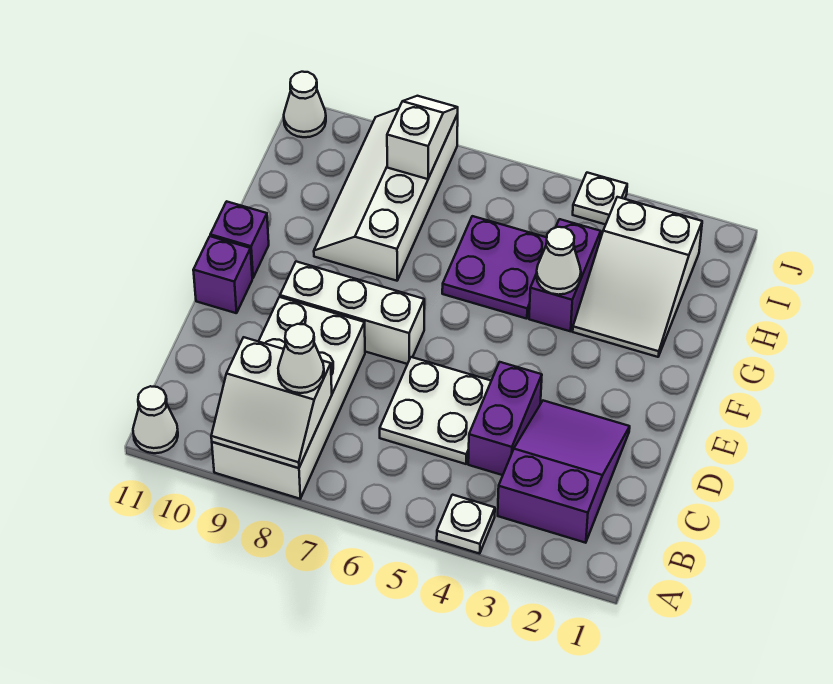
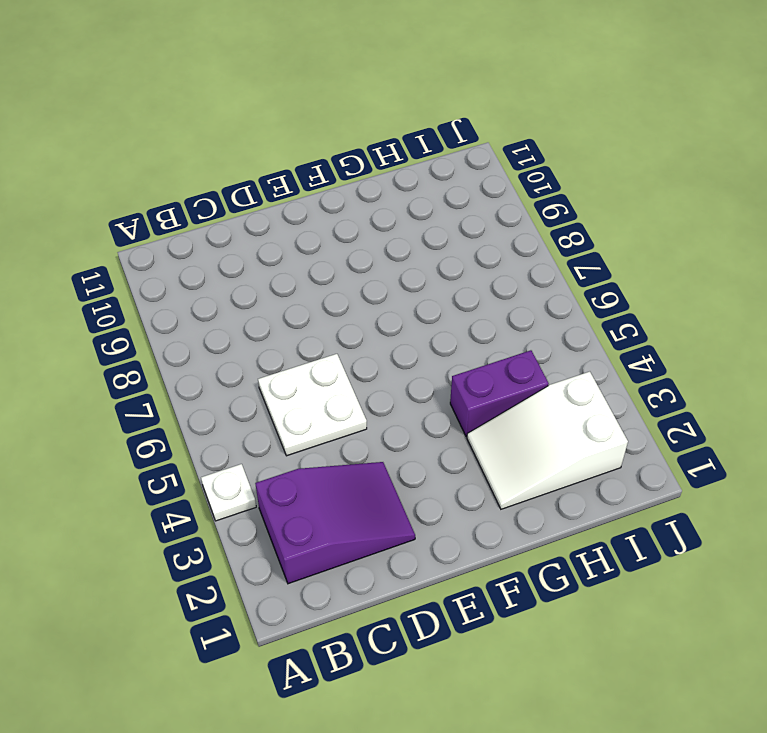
none -> white brick A8:D9 level 1
none -> white cone A11 level 1
none -> purple brick C4:D4 level 1

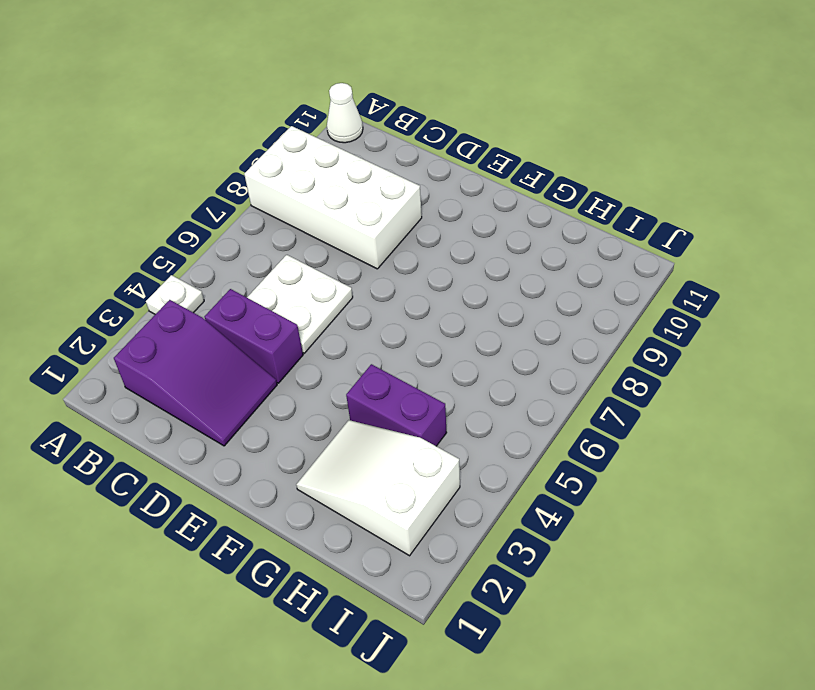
none -> white brick E7:E9 level 1
none -> purple brick E11 level 1
none -> purple brick F11 level 1

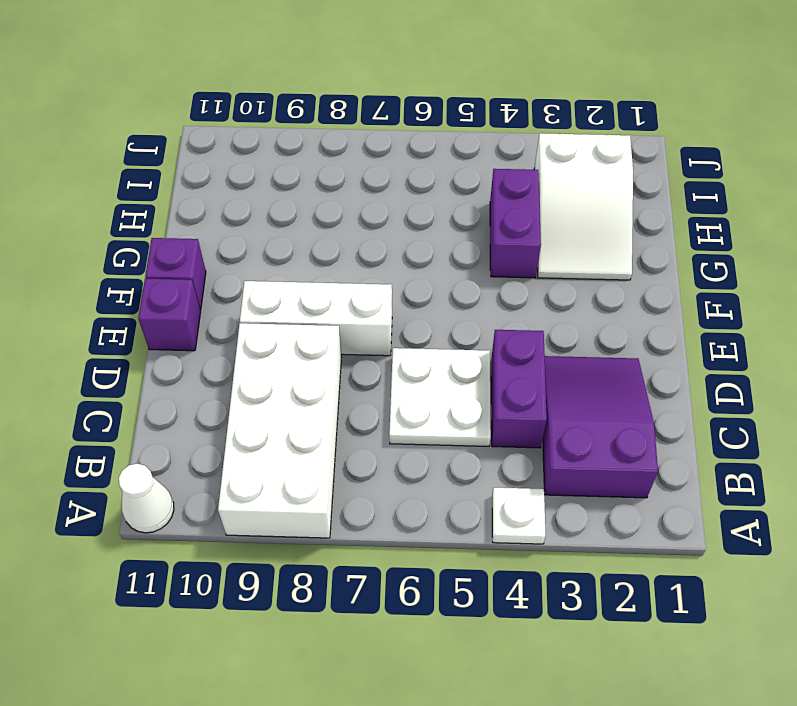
none -> purple plate G5:H6 level 1
none -> white slope G8:J9 level 1 top 8
none -> white plate J4 level 1

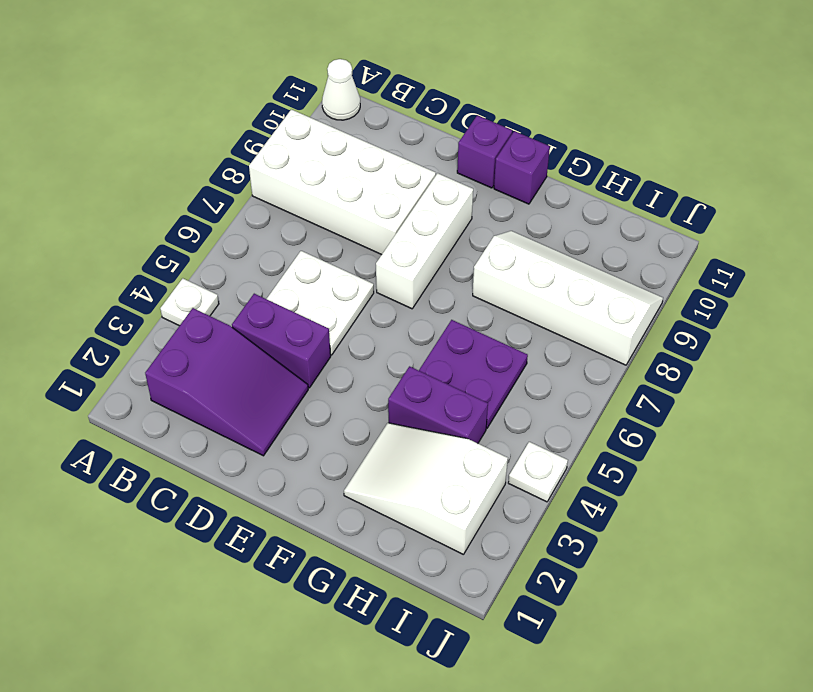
none -> white cone J11 level 1
none -> white slope A8:B9 level 2 top B
none -> white cone G4 level 2

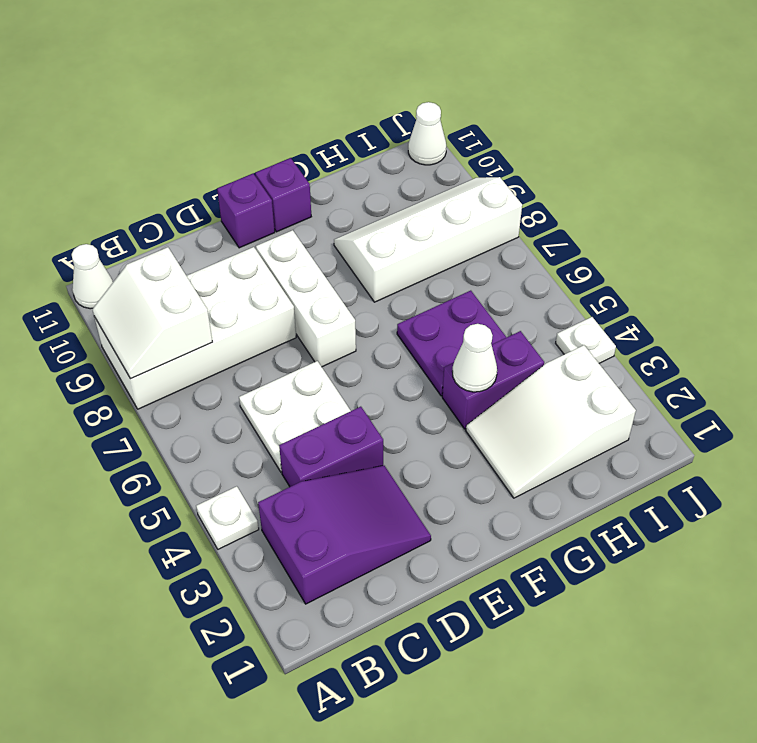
none -> white slope I8:J8 level 2 top I
none -> white cone B8 level 3

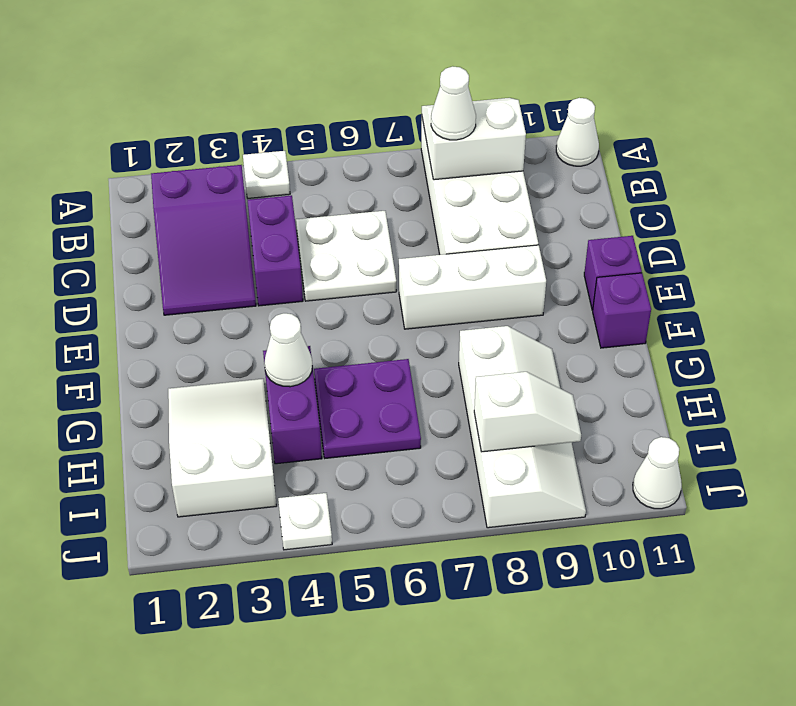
white slope I8:I9 level 2 top 8 -> white slope I8:J8 level 2 top I

